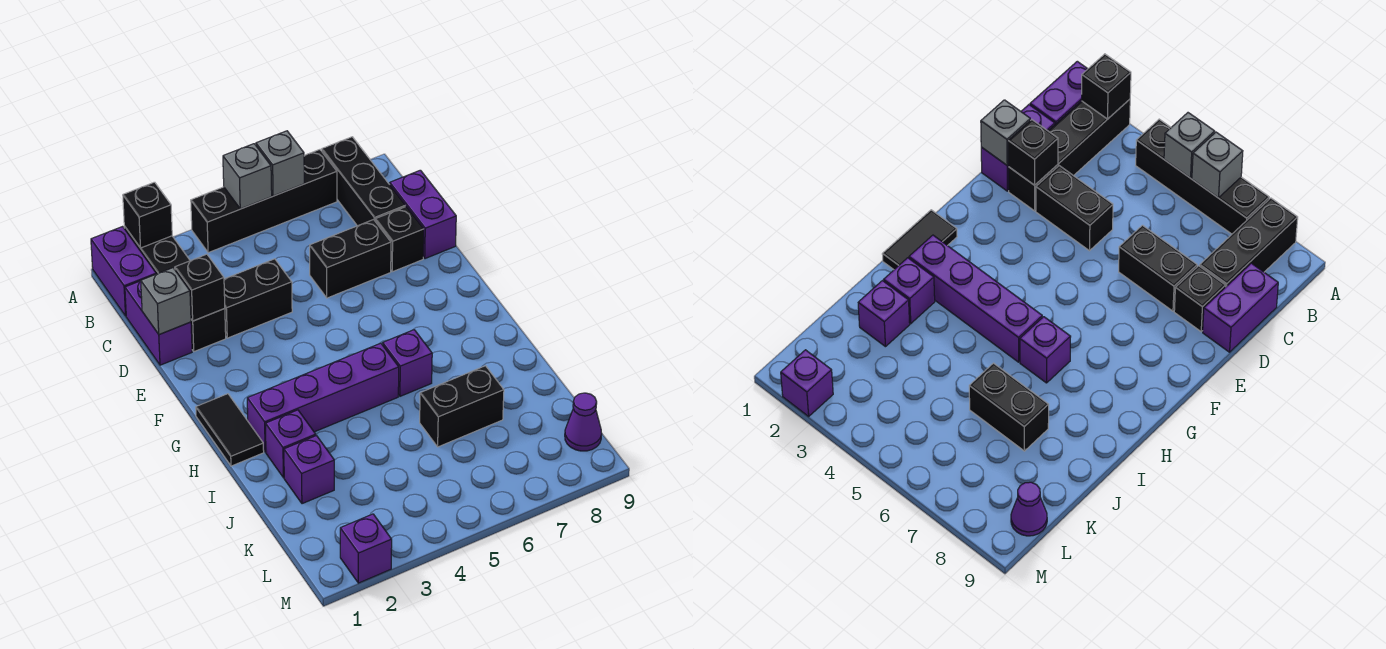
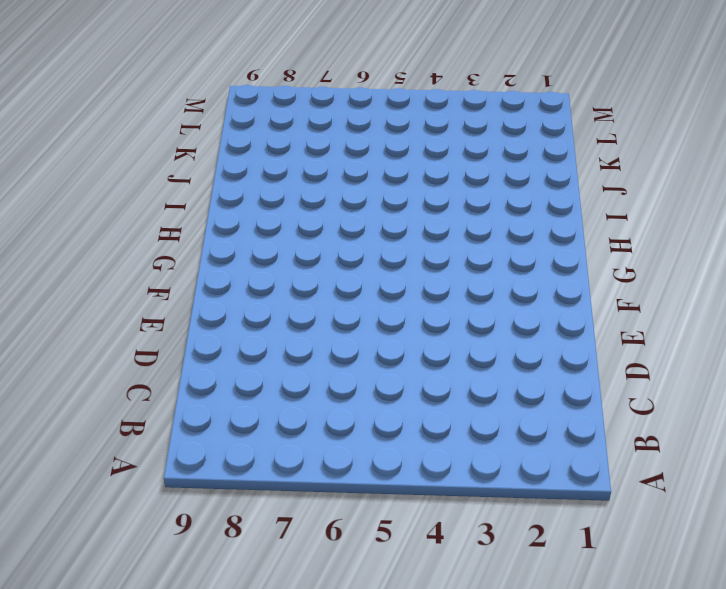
none -> purple brick A1:B1 level 1
none -> black brick A2:D2 level 1
none -> black brick A4:A7 level 1

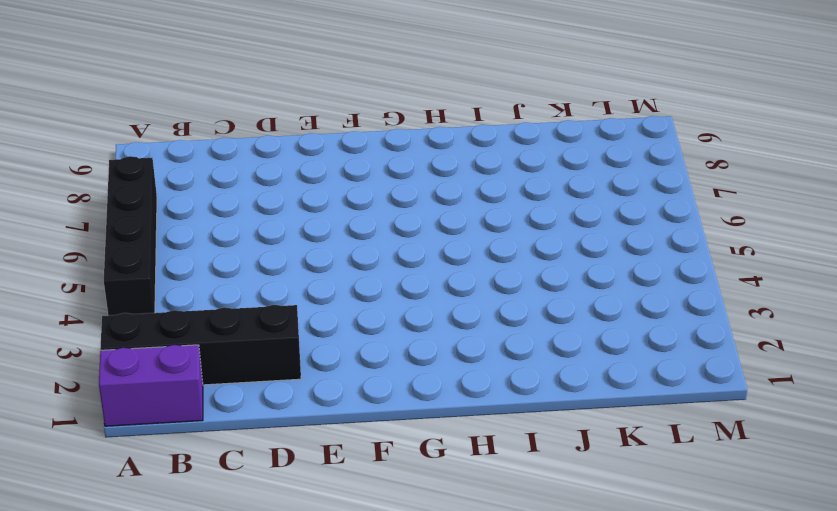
none -> black brick A8:C8 level 1
none -> purple brick C1:D1 level 1
none -> purple brick C9:D9 level 1

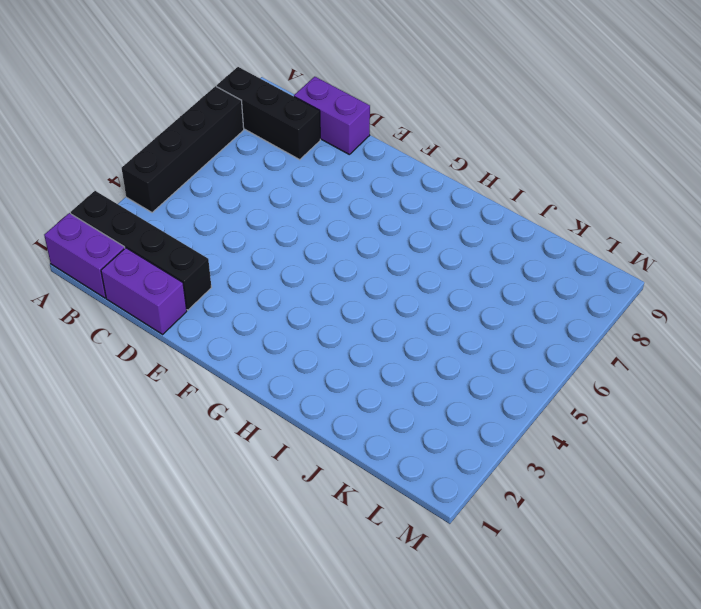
none -> black brick D3:D4 level 1
none -> black brick D6:D7 level 1
none -> black brick D8 level 1

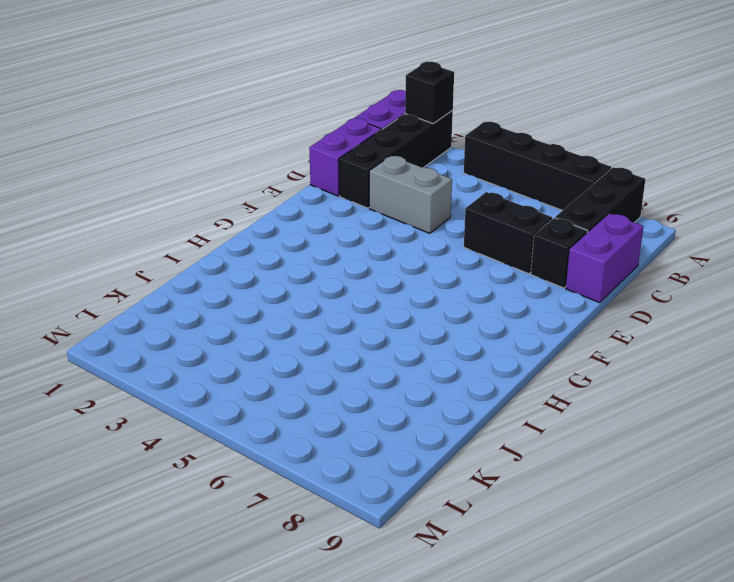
grey brick D3:D4 level 1 -> black brick D3:D4 level 1
none -> black tile G1:H1 level 1
none -> purple brick H2:H5 level 1
none -> purple brick H6 level 1

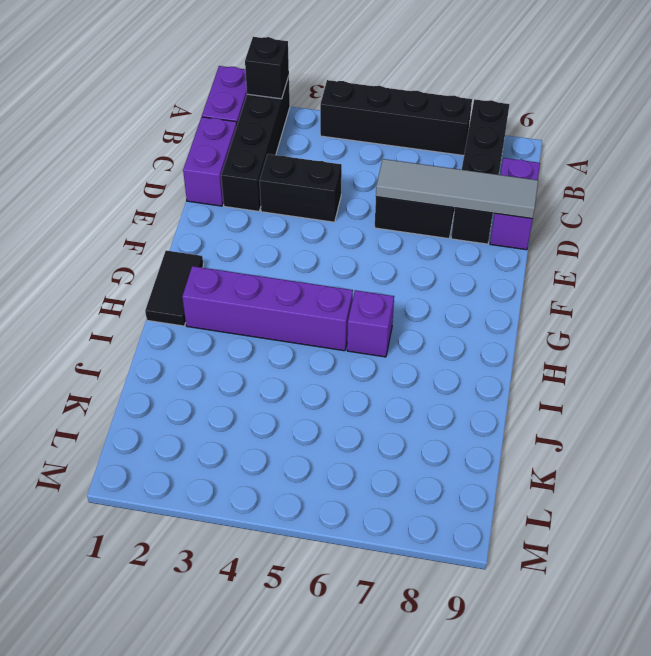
grey tile D6:D9 level 2 -> none
none -> purple brick I2 level 1
none -> purple brick J2 level 1
none -> black brick J6:J7 level 1

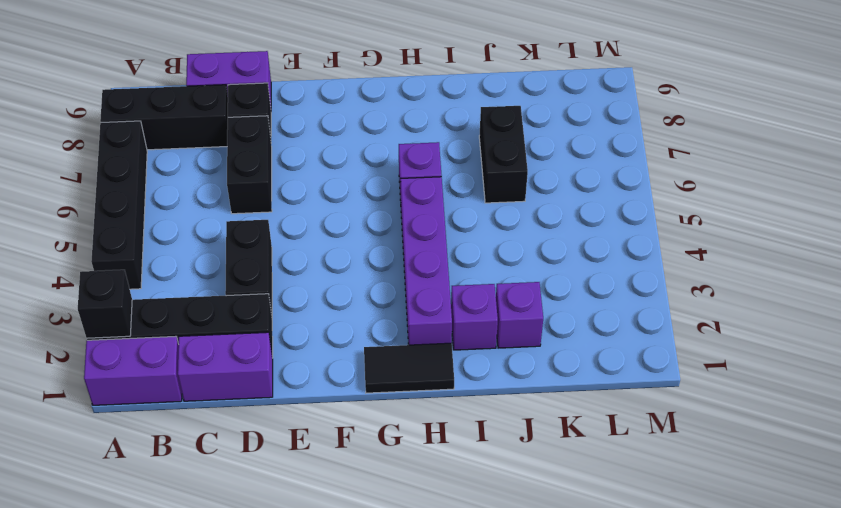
none -> purple cone L9 level 1
none -> purple brick M2 level 1
none -> grey brick A5 level 2

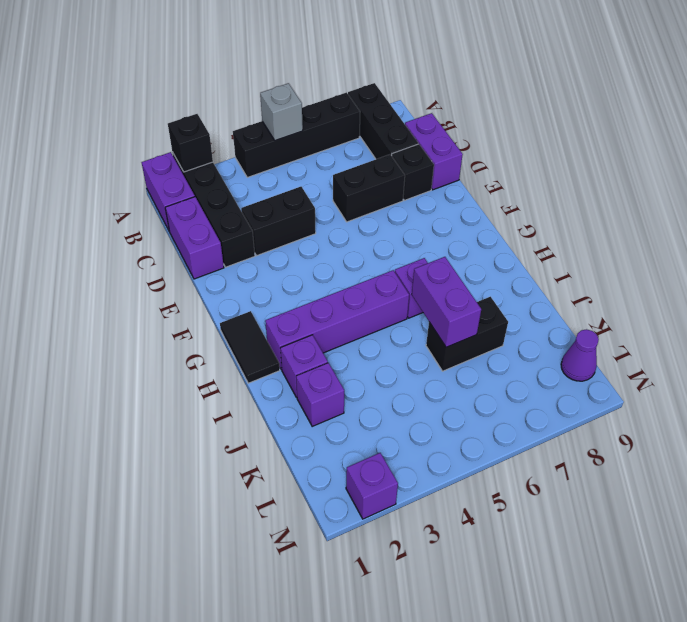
purple brick I6:J6 level 2 -> none
none -> grey brick A6 level 2
none -> grey brick D1 level 2
none -> black brick D2 level 2

